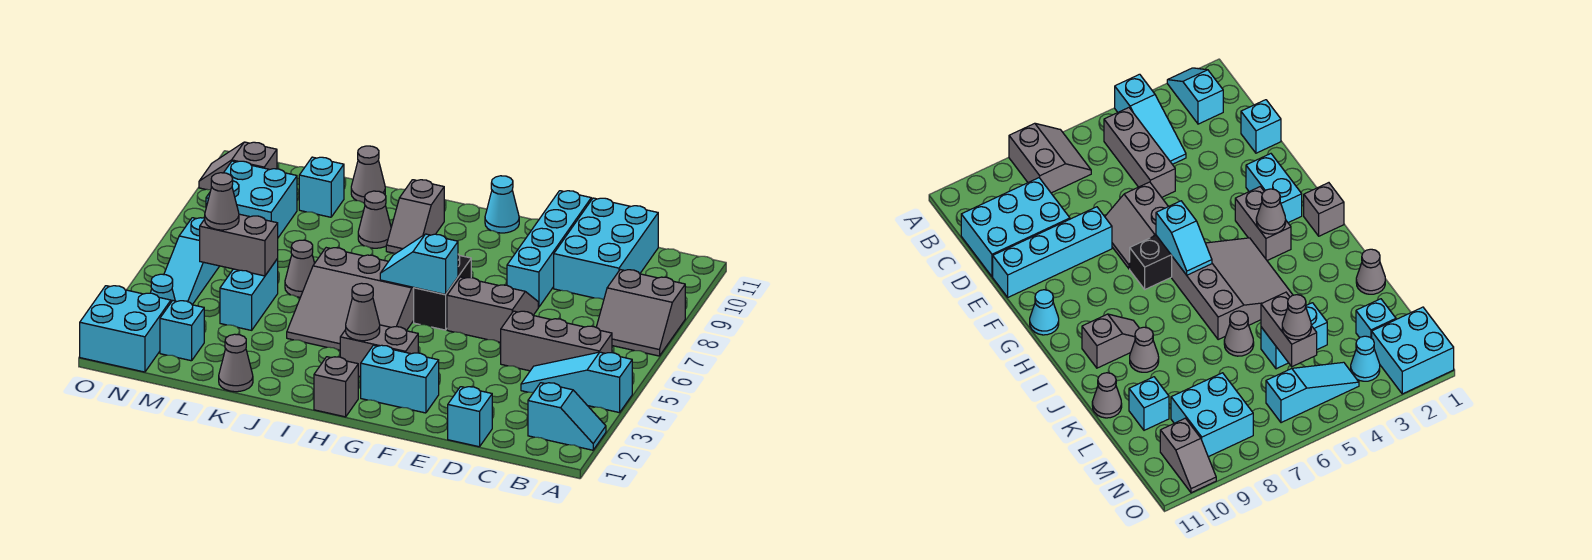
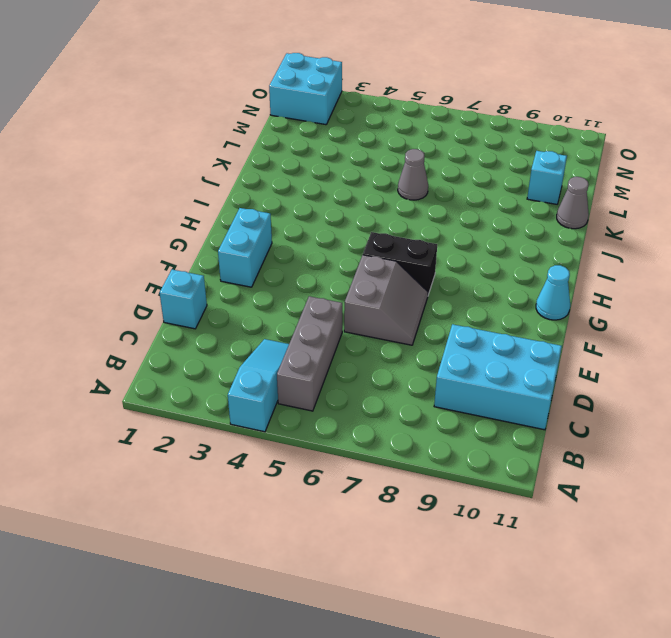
none -> cyan slope A2:B2 level 1 top B
none -> grey slope A7:B8 level 1 top 8
none -> cyan brick E8:E11 level 1
none -> grey brick G3:H3 level 1

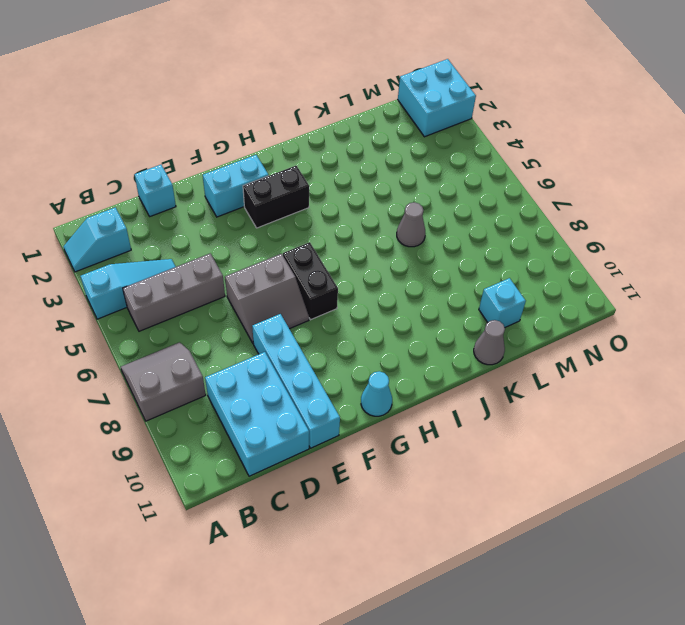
black brick G3:H3 level 1 -> grey brick G3:H3 level 1
none -> grey brick H1 level 1
none -> grey slope H4:J6 level 1 top 6
none -> grey slope I9:I10 level 1 top 10
none -> grey cone J9 level 1

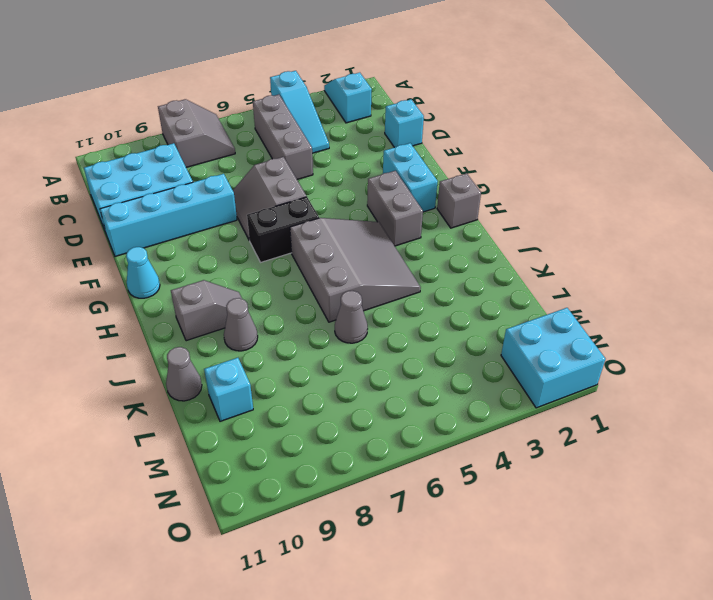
none -> grey cone K1 level 1
none -> cyan brick L4:L5 level 1
none -> cyan brick M2 level 1
none -> cyan brick M8:N9 level 1

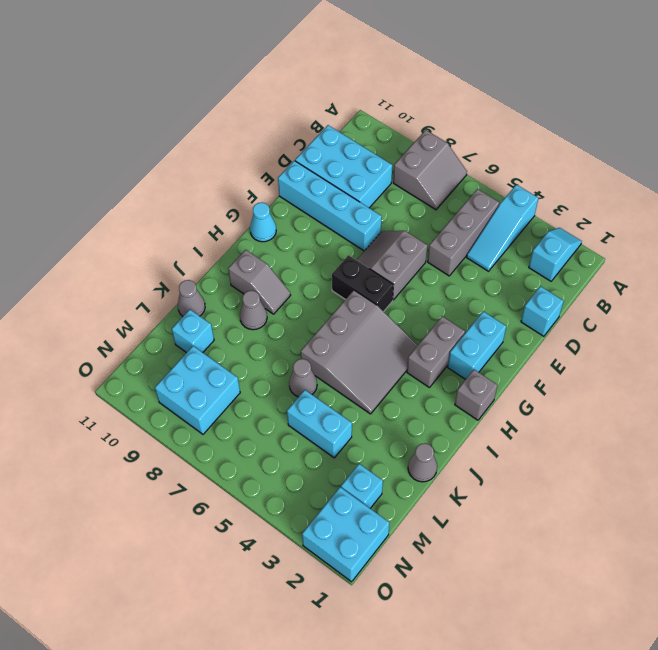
none -> cyan cone N3 level 1
none -> cyan slope N4:N6 level 1 top 6
none -> grey slope N10:O10 level 1 top N
none -> cyan slope G6:H6 level 2 top G

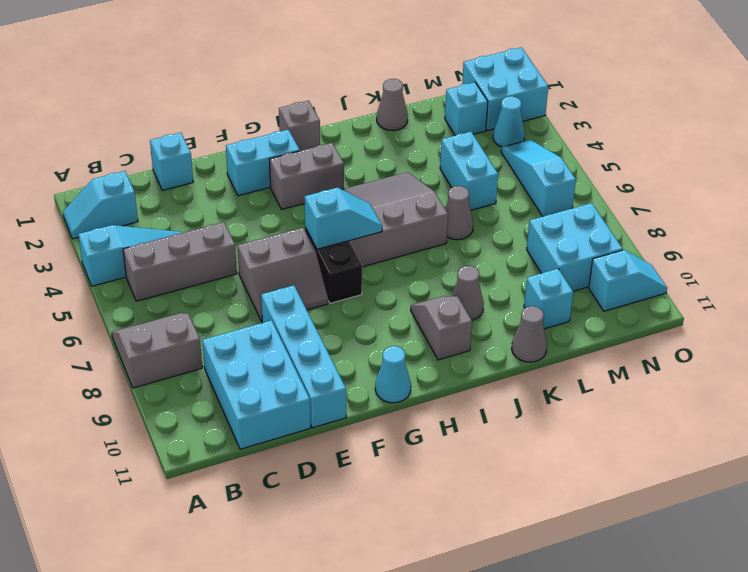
cyan slope N10:O10 level 1 top N -> grey slope N10:O10 level 1 top N
none -> grey cone H3 level 2
none -> grey brick L5:M5 level 2
none -> grey cone M5 level 3

